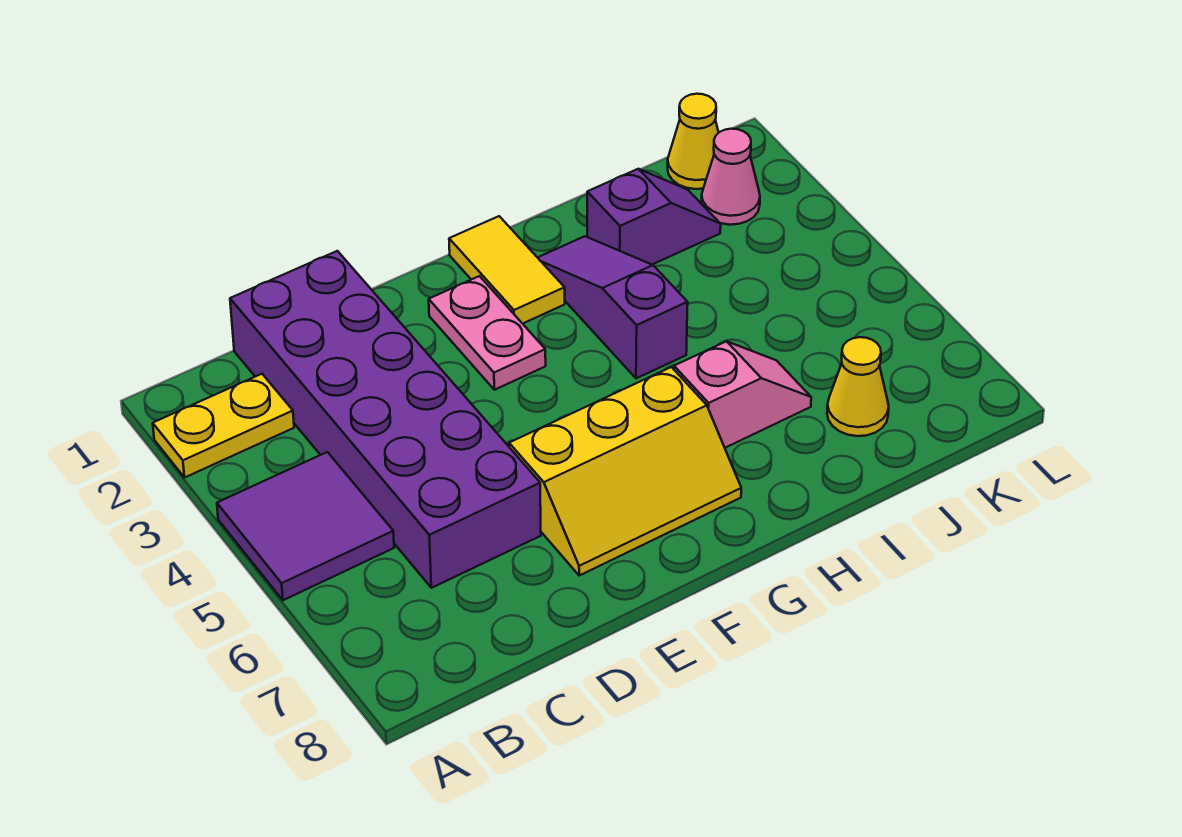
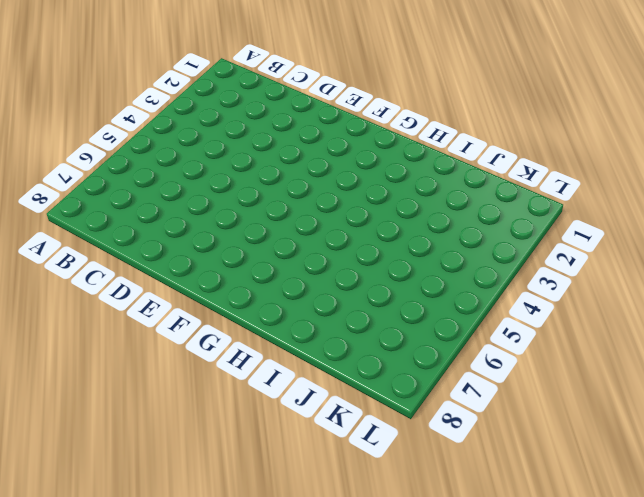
none -> yellow plate A2:B2 level 1
none -> purple tile A4:B5 level 1
none -> purple brick C1:D6 level 1

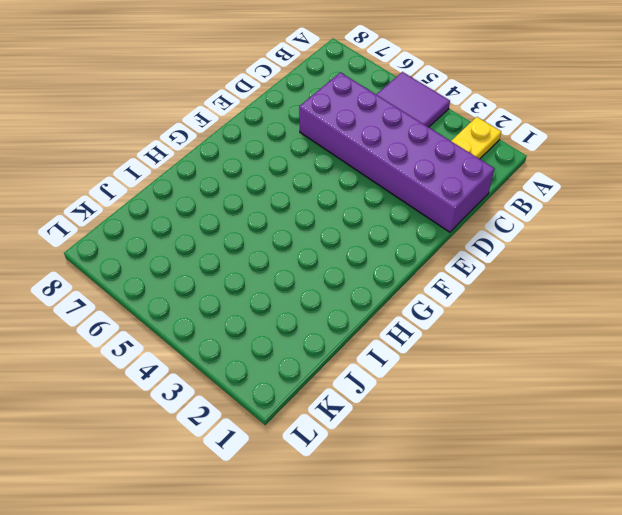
none -> yellow slope E6:G7 level 1 top 6
none -> pink plate F2:F3 level 1
none -> yellow tile G1:G2 level 1

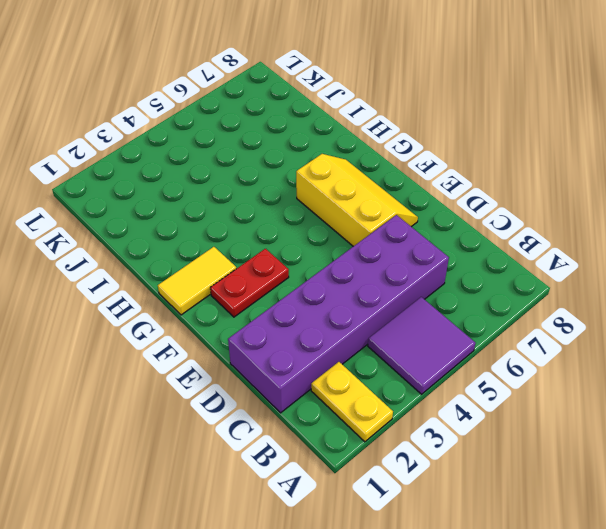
red plate F2:F3 level 1 -> pink plate F2:F3 level 1
none -> purple slope H2:H4 level 1 top 4
none -> pink slope H6:I6 level 1 top H
none -> purple slope I2:J2 level 1 top I

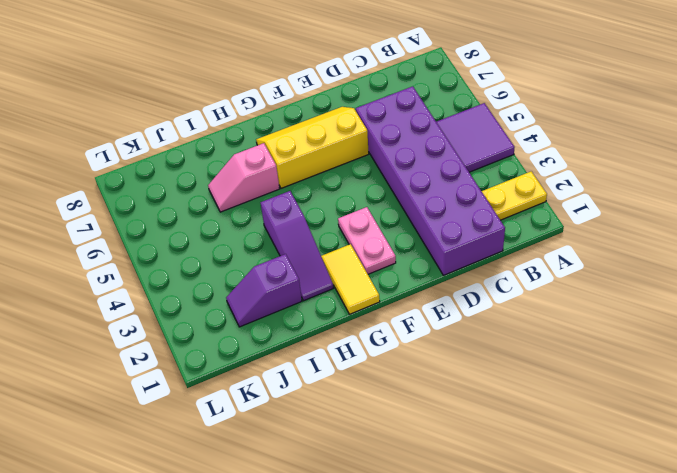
none -> yellow cone J7 level 1
none -> yellow cone K1 level 1
none -> pink cone K2 level 1

